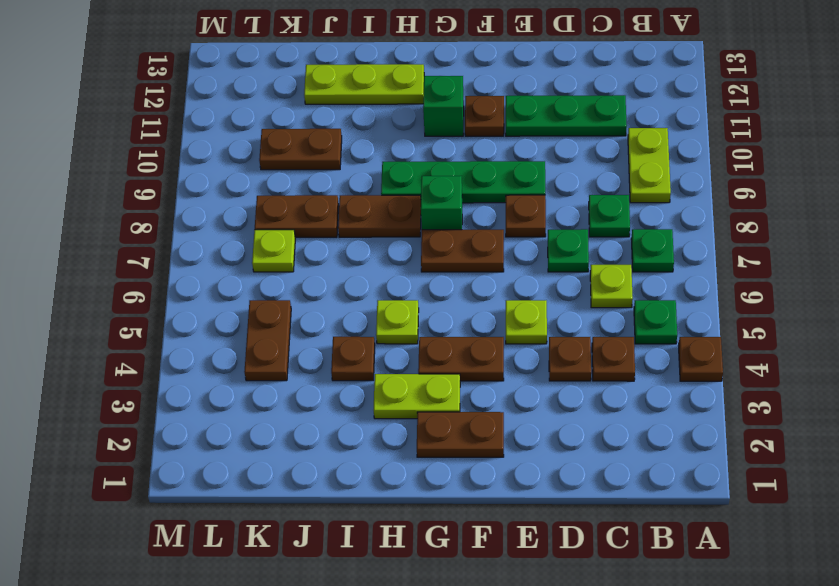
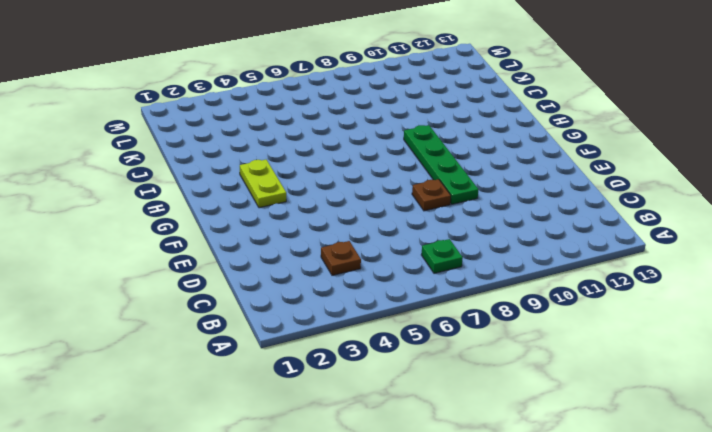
none -> brown plate A4 level 1
none -> green plate B5 level 1
none -> lime plate B9:B10 level 1

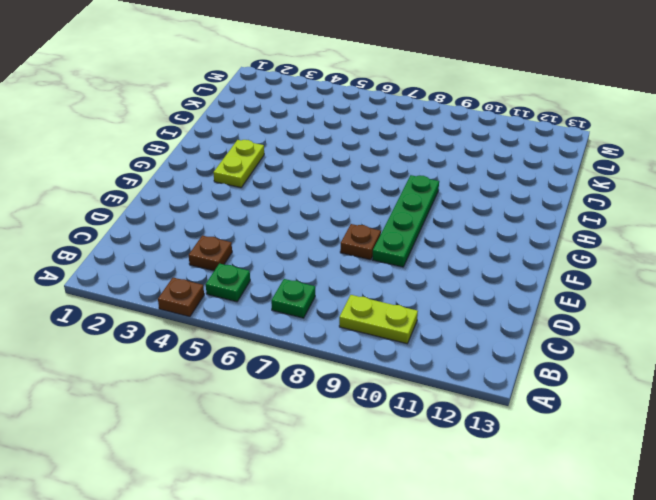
none -> lime plate C6 level 1
none -> green plate C8 level 1
none -> green plate C11:E11 level 1

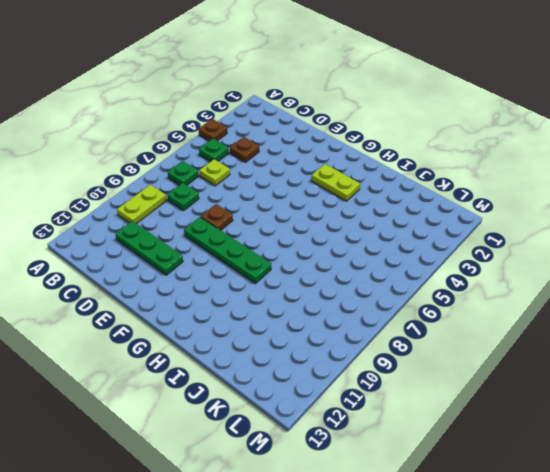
none -> brown plate D4 level 1
none -> green plate D7 level 1
none -> lime plate E5 level 1

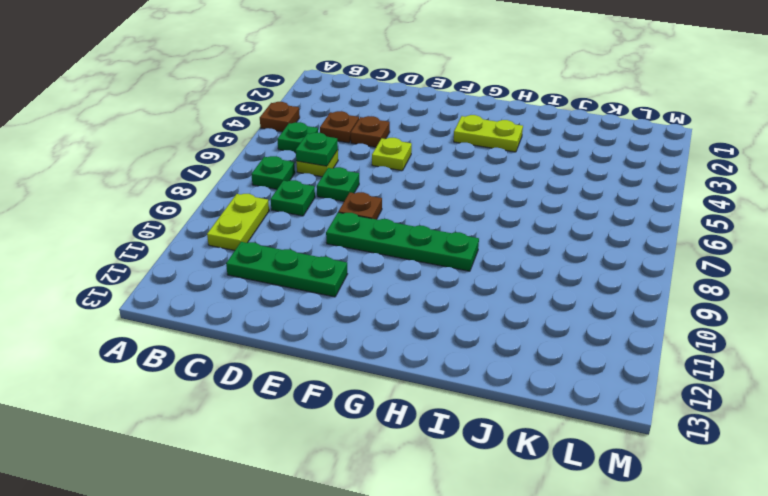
green plate C6 level 2 -> none
none -> brown plate F2:G2 level 1
none -> brown plate F4:G4 level 1
none -> brown plate F7:G7 level 1

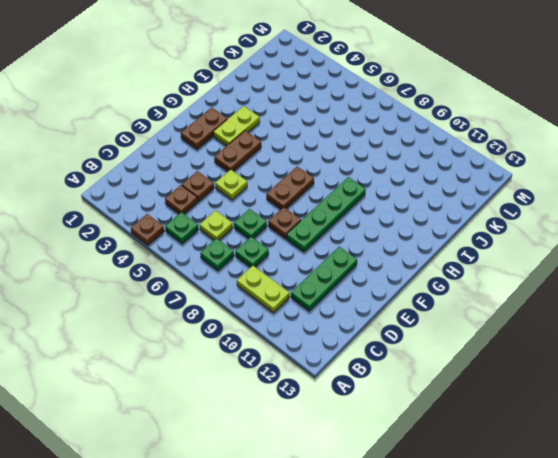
none -> brown plate F11 level 1
none -> green brick G8 level 1
none -> green brick G11 level 1

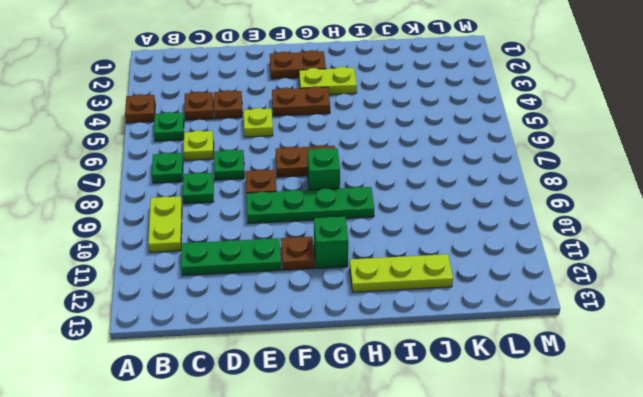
none -> lime plate H5 level 1
none -> brown plate H8:I8 level 1
none -> brown plate I4 level 1

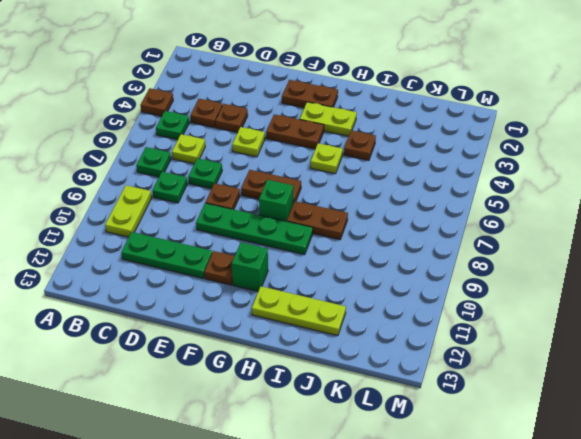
none -> brown plate J8:K8 level 1
none -> brown plate J10:K10 level 1
none -> brown plate K4:K5 level 1

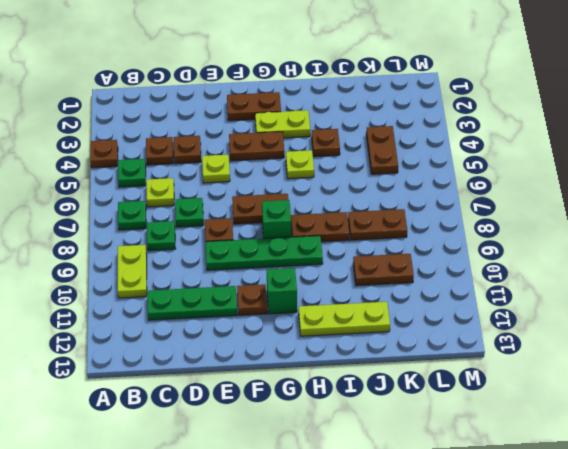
none -> lime plate K7 level 1

